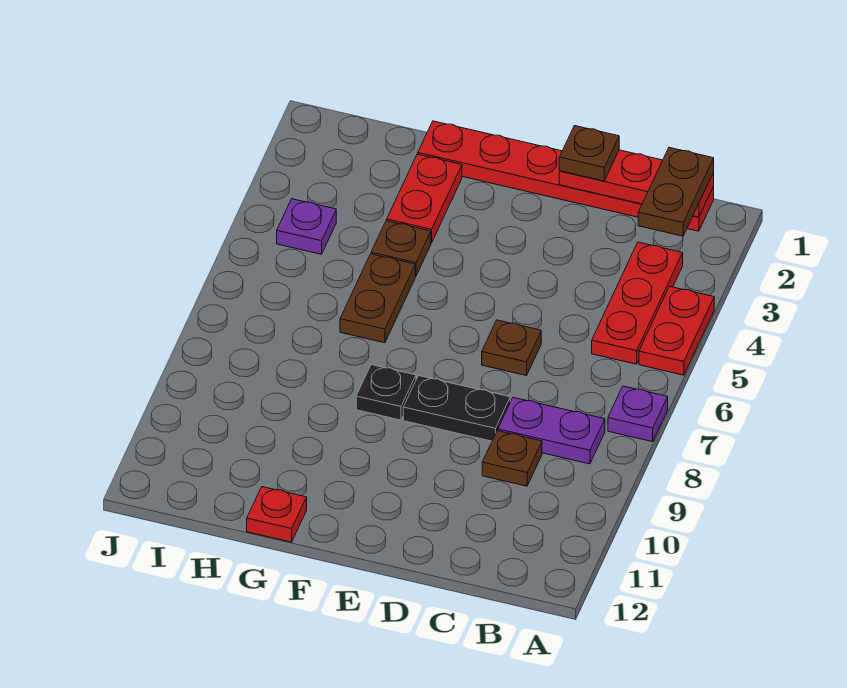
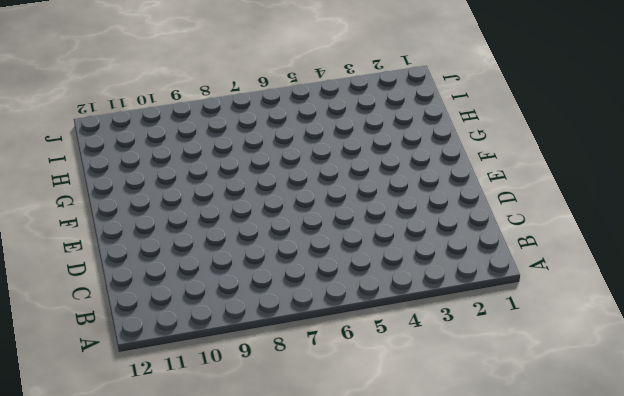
none -> red plate A4:A5 level 1
none -> purple plate A7 level 1
none -> red plate B1:G1 level 1

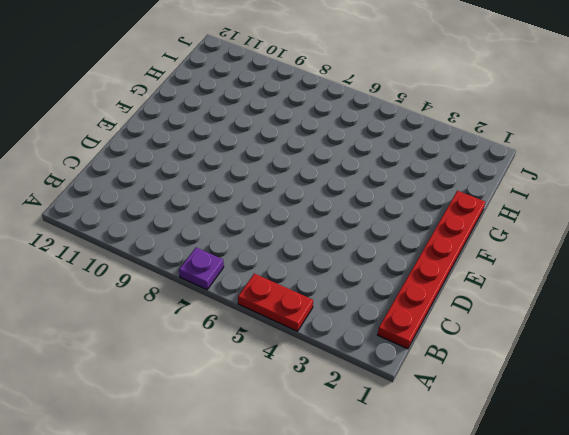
none -> red plate B3:B5 level 1
none -> purple plate B8:C8 level 1
none -> brown plate C9 level 1

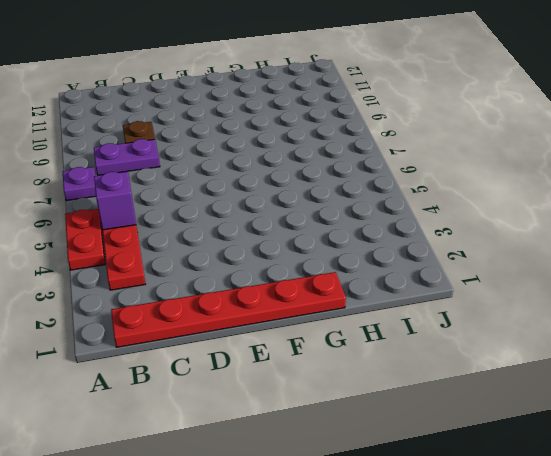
purple brick B5 level 2 -> none
none -> brown plate D6 level 1
none -> black plate D8:E8 level 1
none -> black plate F8 level 1

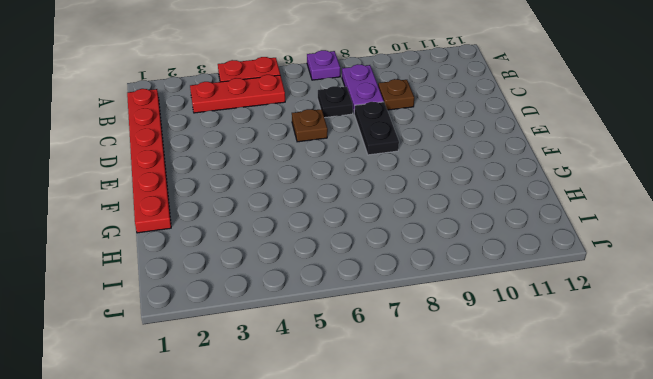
black plate C7 level 1 -> black plate F8 level 1
none -> red plate G2:G3 level 1
none -> brown plate G4 level 1
none -> brown plate G5:G6 level 1

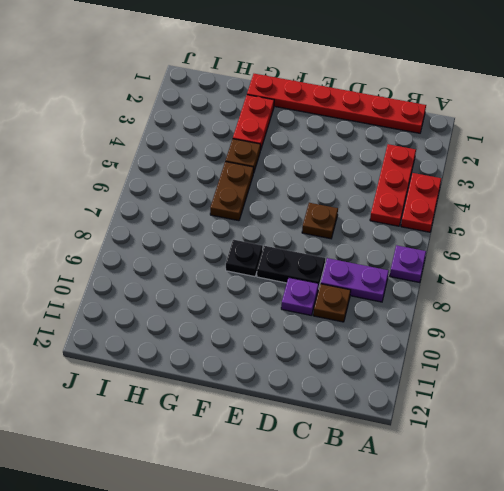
purple plate D9 level 1 -> purple plate I4 level 1
none -> red plate G12 level 1
none -> red plate B1:D1 level 2
none -> brown plate B1:B2 level 3

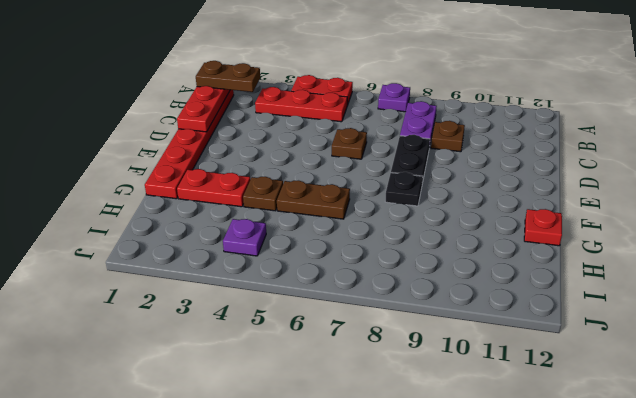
none -> brown plate D1 level 3

